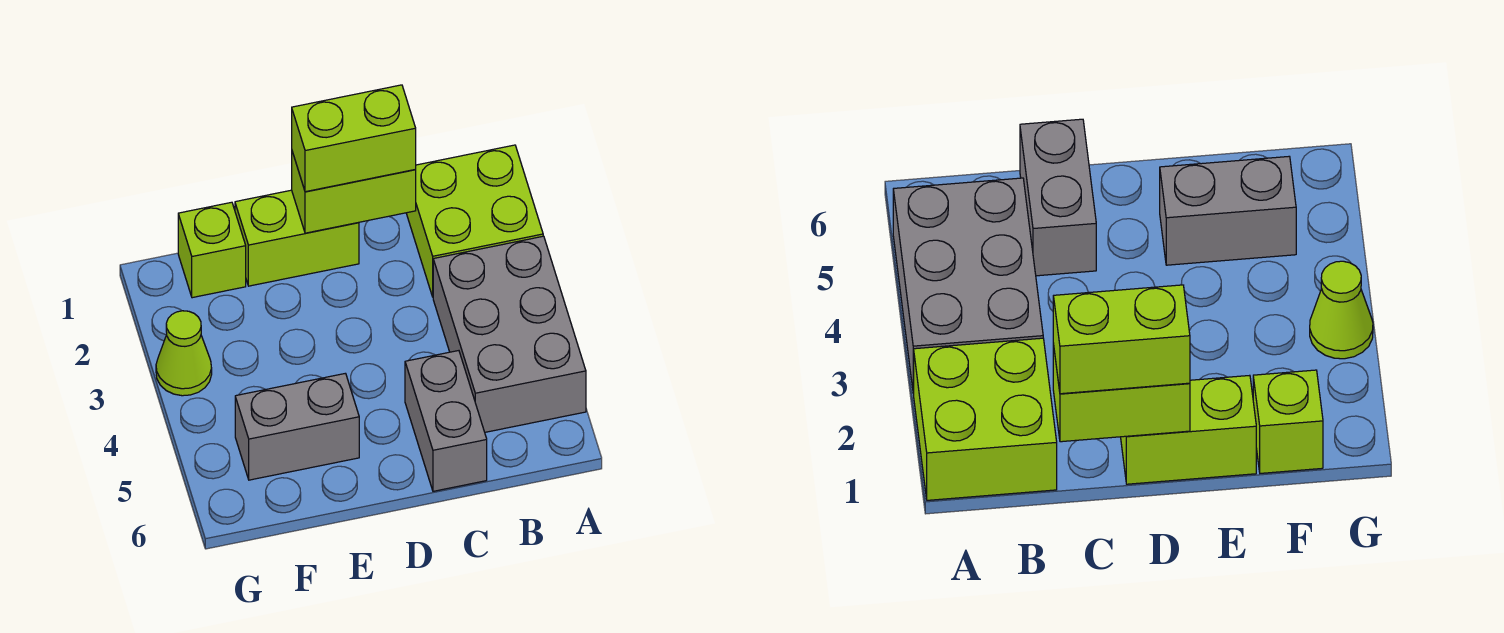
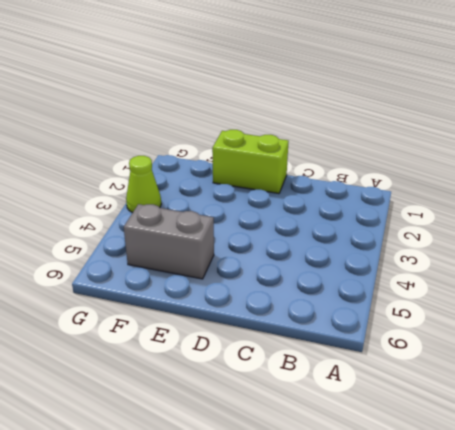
none -> lime brick A1:B2 level 1
none -> grey brick A3:B5 level 1

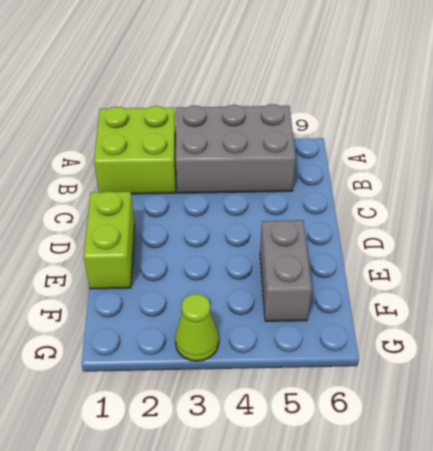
none -> grey brick C5:C6 level 1
none -> lime brick F1 level 1

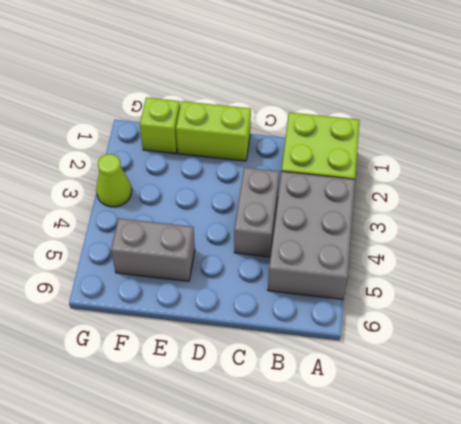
grey brick C3:C4 level 1 -> grey brick C5:C6 level 1
none -> lime brick C1:D1 level 2
none -> lime brick C1:D1 level 3

